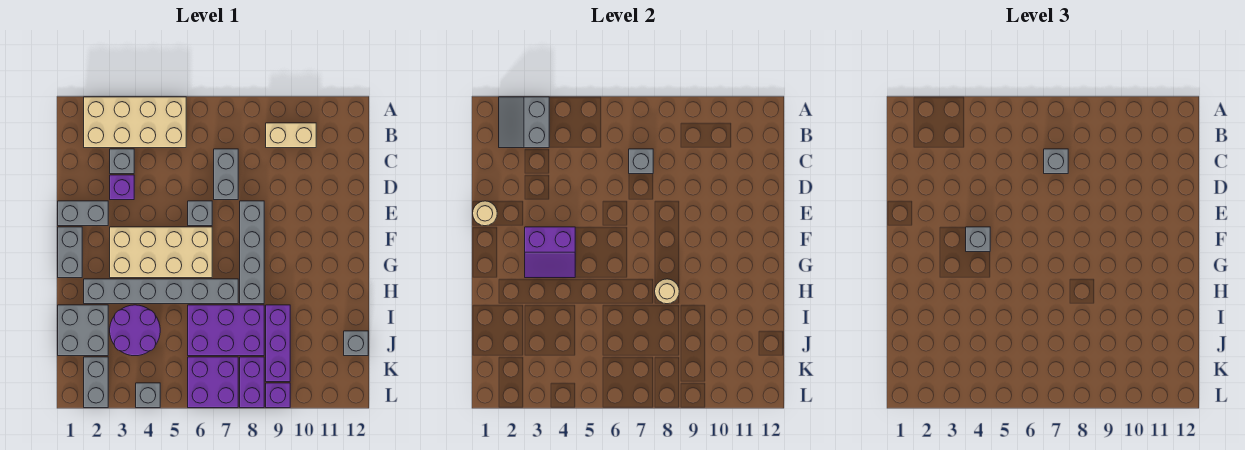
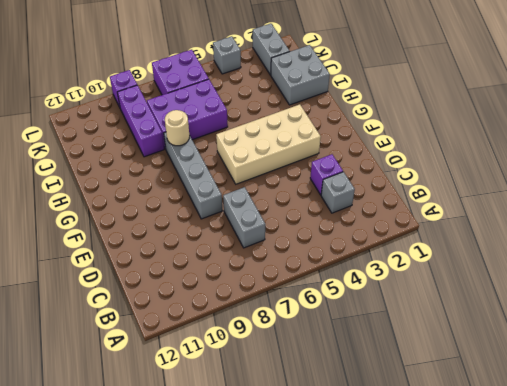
none -> tan brick A2:B5 level 1
none -> tan brick B9:B10 level 1
none -> grey brick E1:E2 level 1

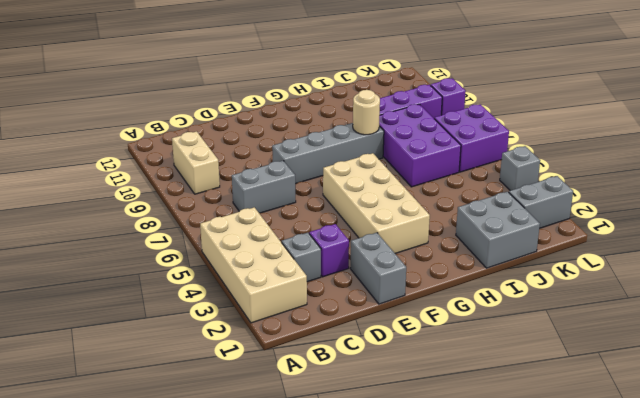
none -> grey brick E6 level 1
none -> grey brick F1:G1 level 1
none -> grey brick H2:H7 level 1

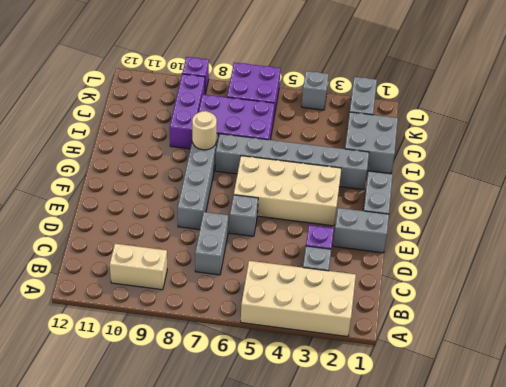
none -> purple round brick I3:J4 level 1
none -> grey brick J12 level 1
none -> purple brick K8:L8 level 1

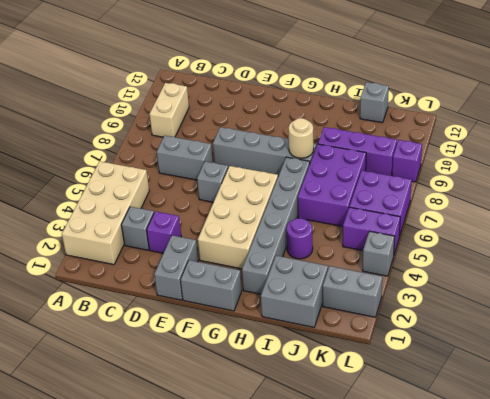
purple round brick I4 level 1 -> purple round brick I3:J4 level 1
purple brick K5:L5 level 1 -> purple brick K8:L8 level 1
none -> grey slope A2:B3 level 2 top 3
none -> grey brick C7 level 2
none -> tan round brick E1 level 2

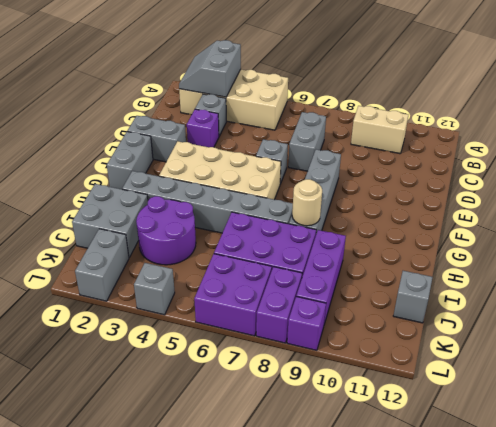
none -> grey brick C7 level 2
none -> tan round brick E1 level 2
none -> purple slope F3:G4 level 2 top F

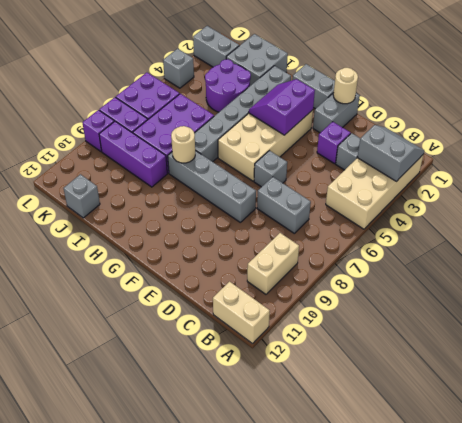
tan brick A12:B12 level 1 -> none
none -> grey brick C7 level 2
none -> grey brick C7 level 3
none -> grey brick F4 level 3

